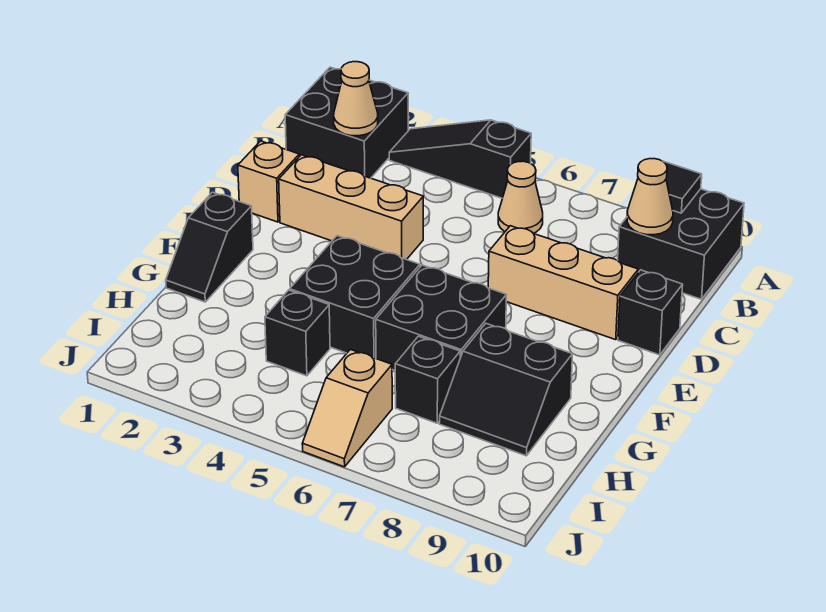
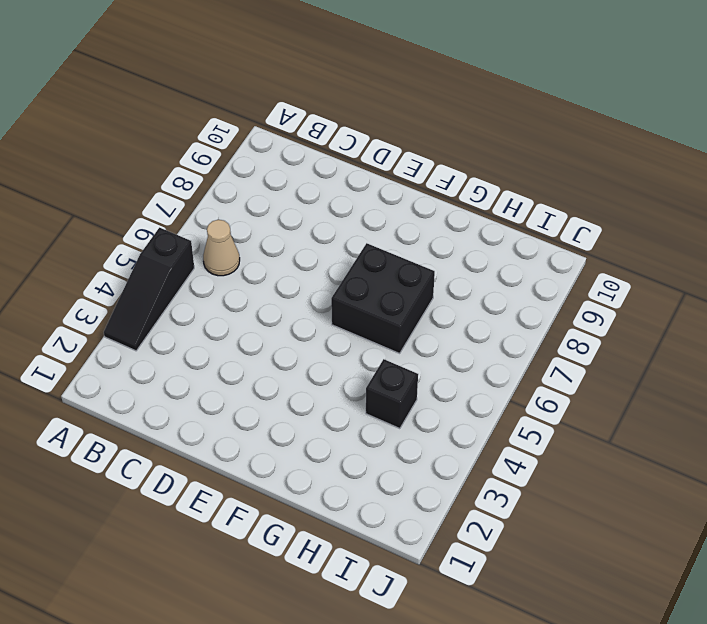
none -> black brick A1:B2 level 1
none -> black brick A9:B10 level 1
none -> tan brick D1 level 1

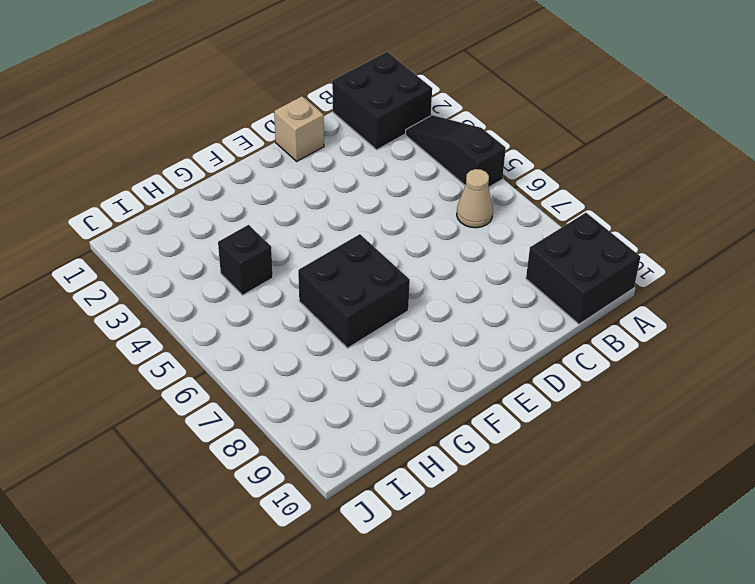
none -> tan brick D2:D4 level 1
none -> tan brick D7:D9 level 1
none -> black brick D10 level 1

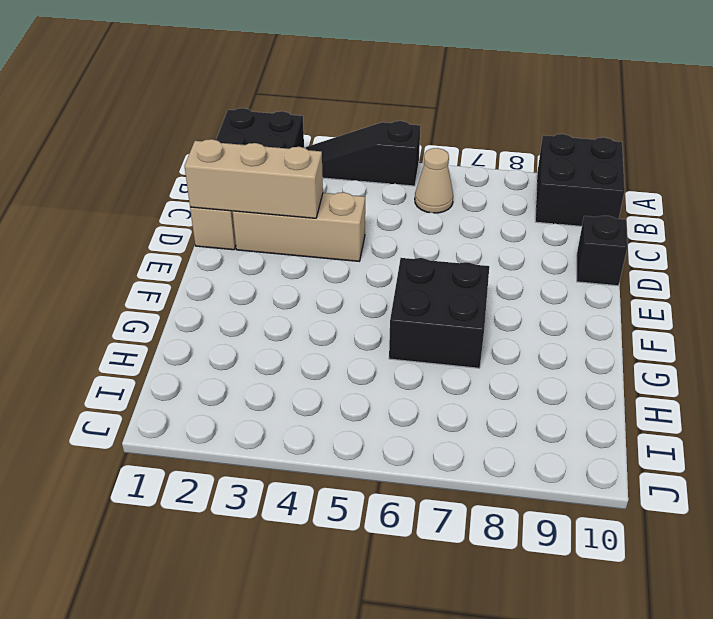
tan brick D1:D3 level 2 -> tan brick D7:D9 level 1
none -> black slope F1:G1 level 1 top F
none -> black brick F4:G5 level 1
none -> black slope G8:H9 level 1 top G

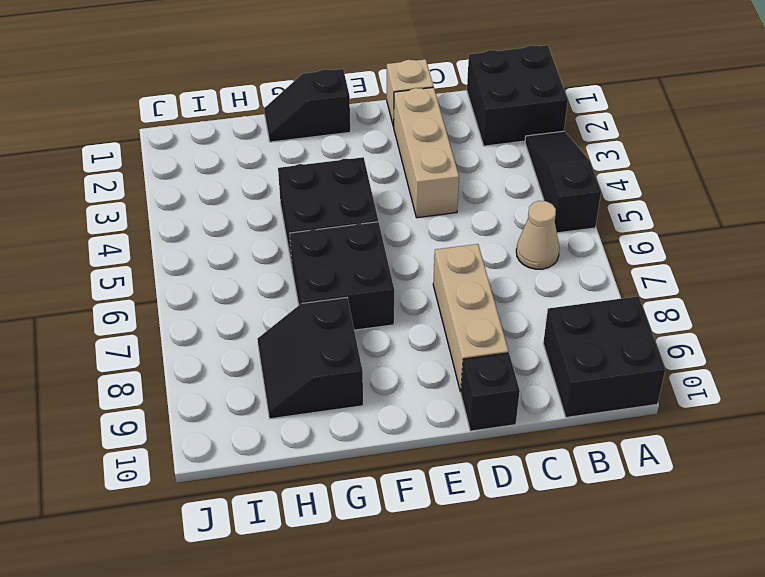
none -> black brick H4 level 1
none -> black brick H7 level 1
none -> tan slope I6:J6 level 1 top I

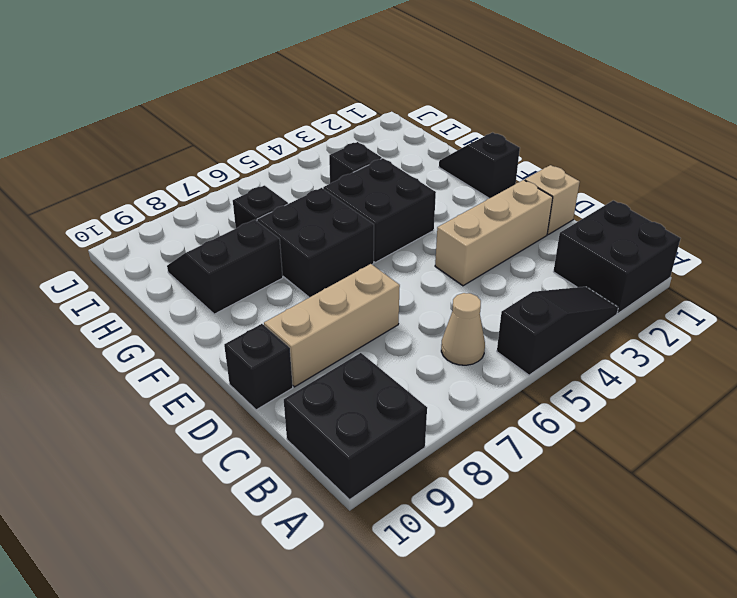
none -> tan slope I6:J6 level 1 top I
none -> black tile A9 level 2
none -> tan cone B2 level 2

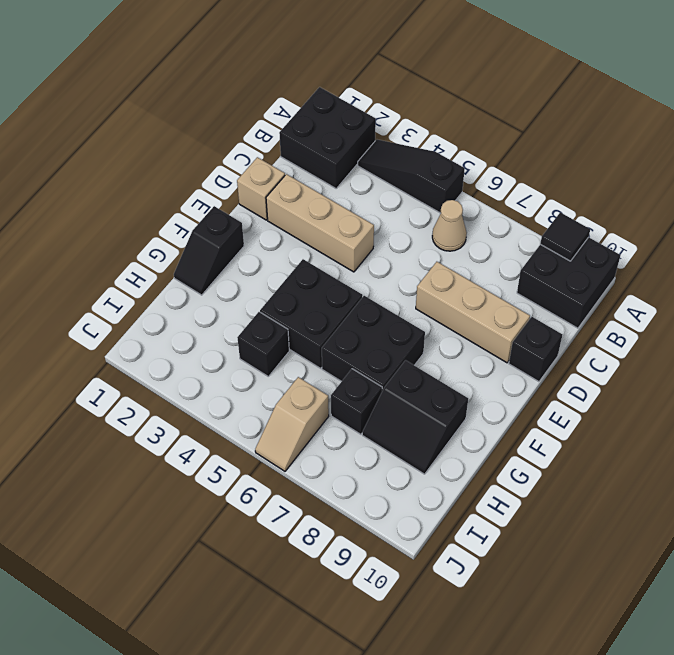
none -> tan cone B2 level 2
none -> tan cone B9 level 2

